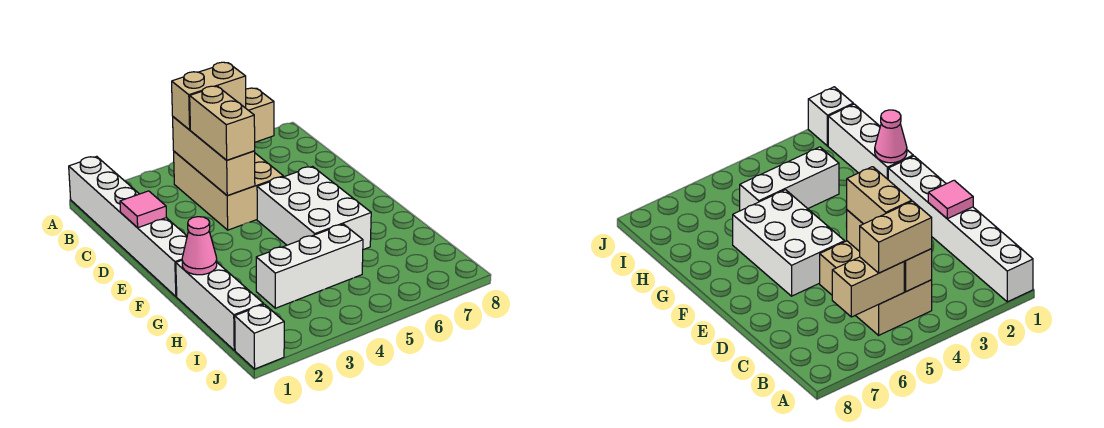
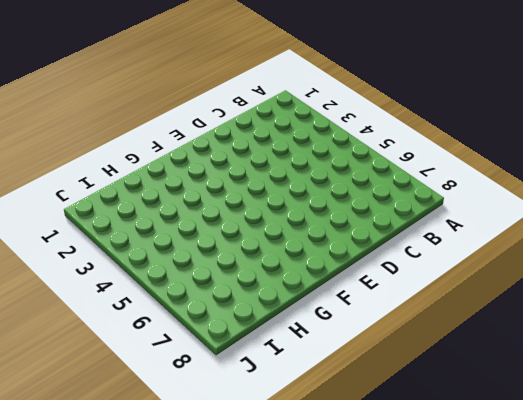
none -> white brick A1:F1 level 1
none -> tan brick B4:D5 level 1
none -> white brick E5:G6 level 1

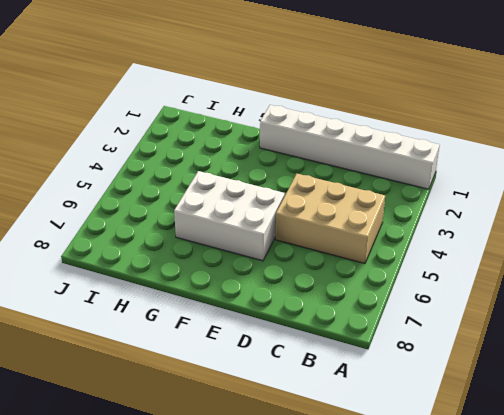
none -> white brick G1:I1 level 1
none -> white brick H3:H5 level 1
none -> white brick J1 level 1

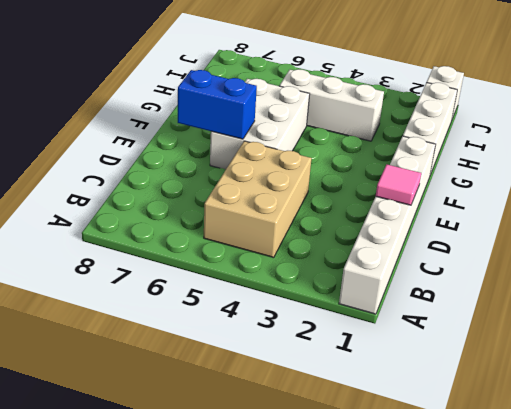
blue brick E6:E7 level 2 -> none
none -> tan brick B4:D4 level 2
none -> tan brick B5:B6 level 2
none -> pink cone G1 level 2

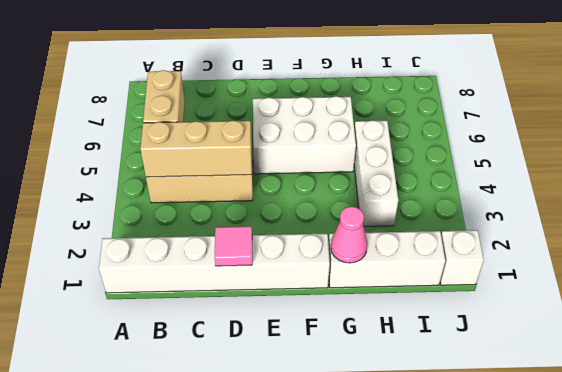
none -> tan brick B4:B5 level 3
none -> tan brick C4:D4 level 3

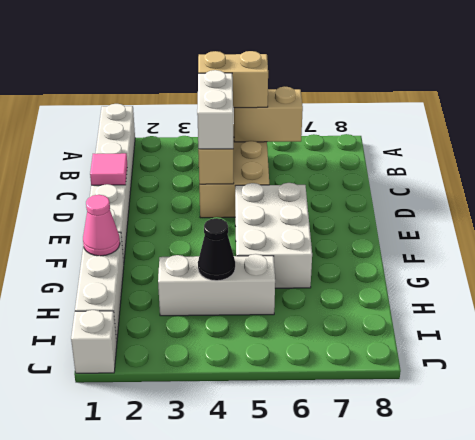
white brick C4:D4 level 3 -> tan brick C4:D4 level 3
black cone H4 level 2 -> none

